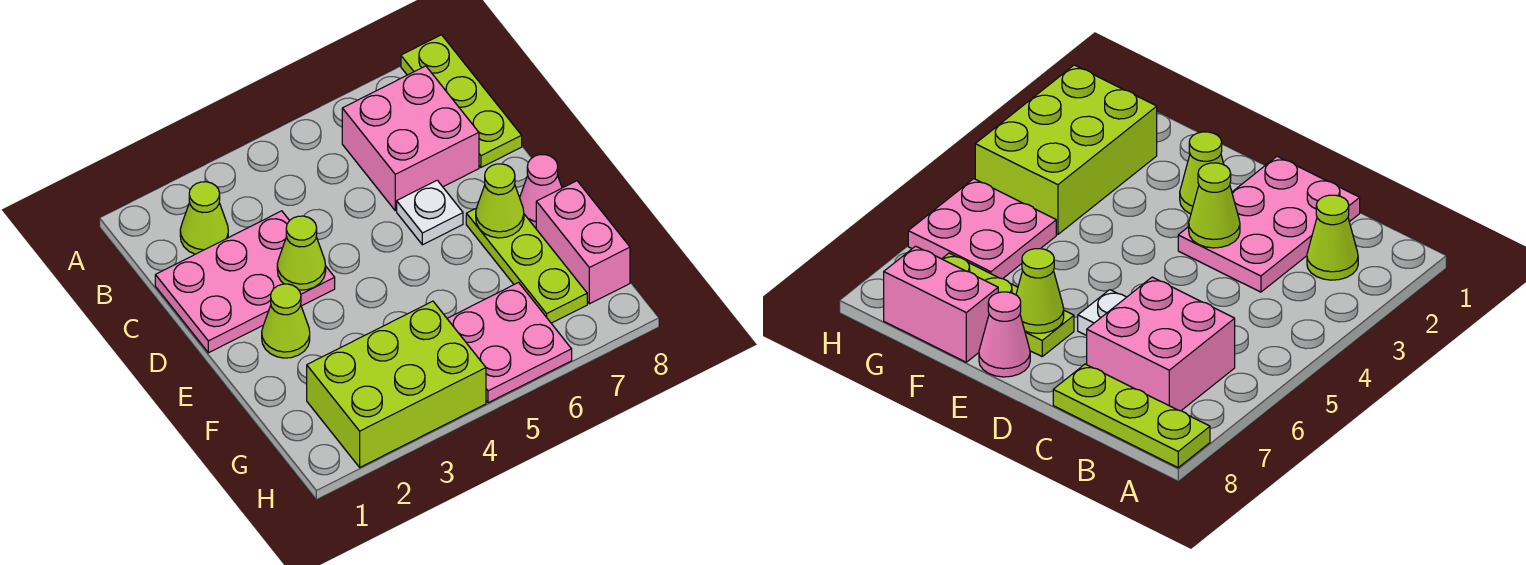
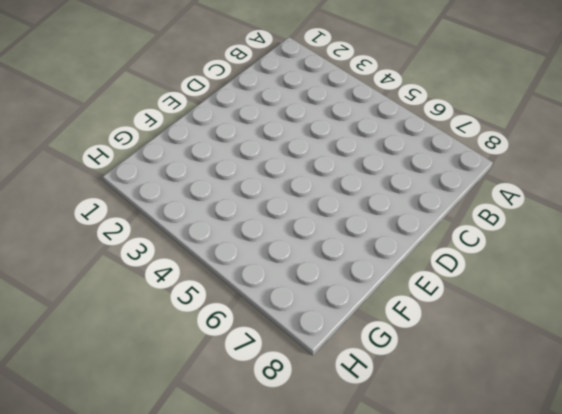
none -> lime plate A8:C8 level 1
none -> lime cone B2 level 1
none -> pink brick B6:C7 level 1

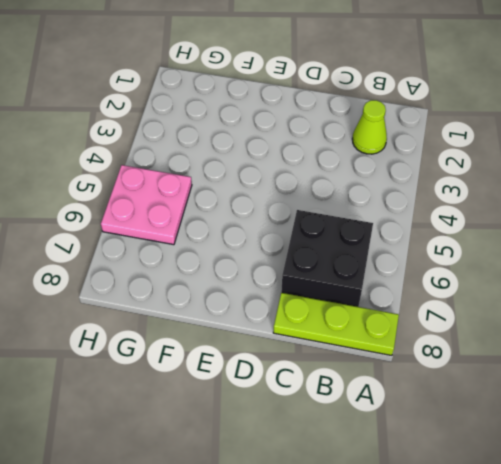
black brick B6:C7 level 1 -> pink brick B6:C7 level 1
none -> pink plate C1:D3 level 1
none -> white plate D6 level 1
none -> lime cone E2 level 1

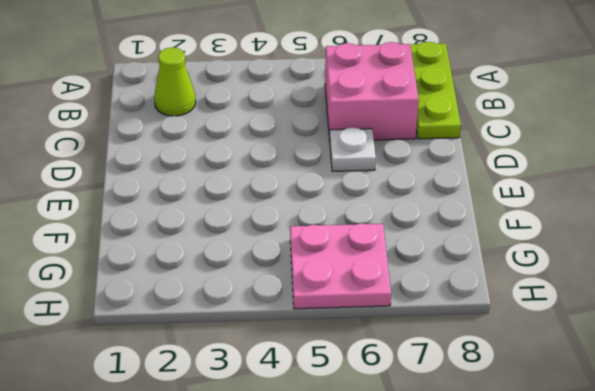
none -> pink plate C1:D3 level 1
none -> lime cone E2 level 1
none -> lime plate E7:G7 level 1

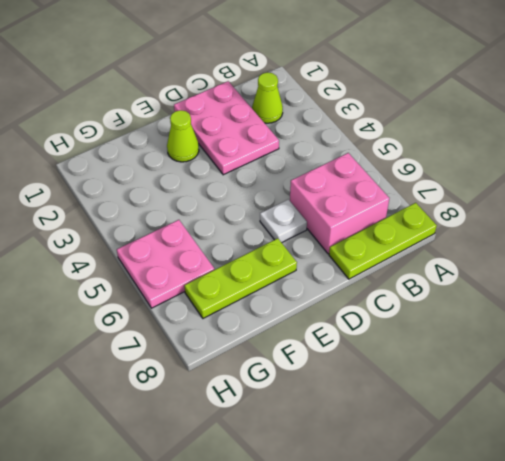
none -> pink cone E8 level 1
none -> pink brick F8:G8 level 1
none -> lime brick G2:H4 level 1

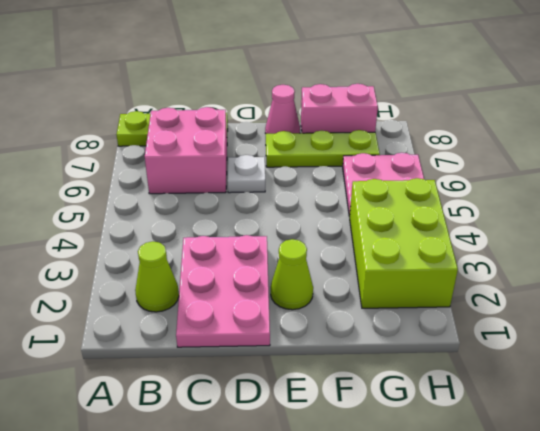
none -> lime cone D3 level 2
none -> lime cone E7 level 2

